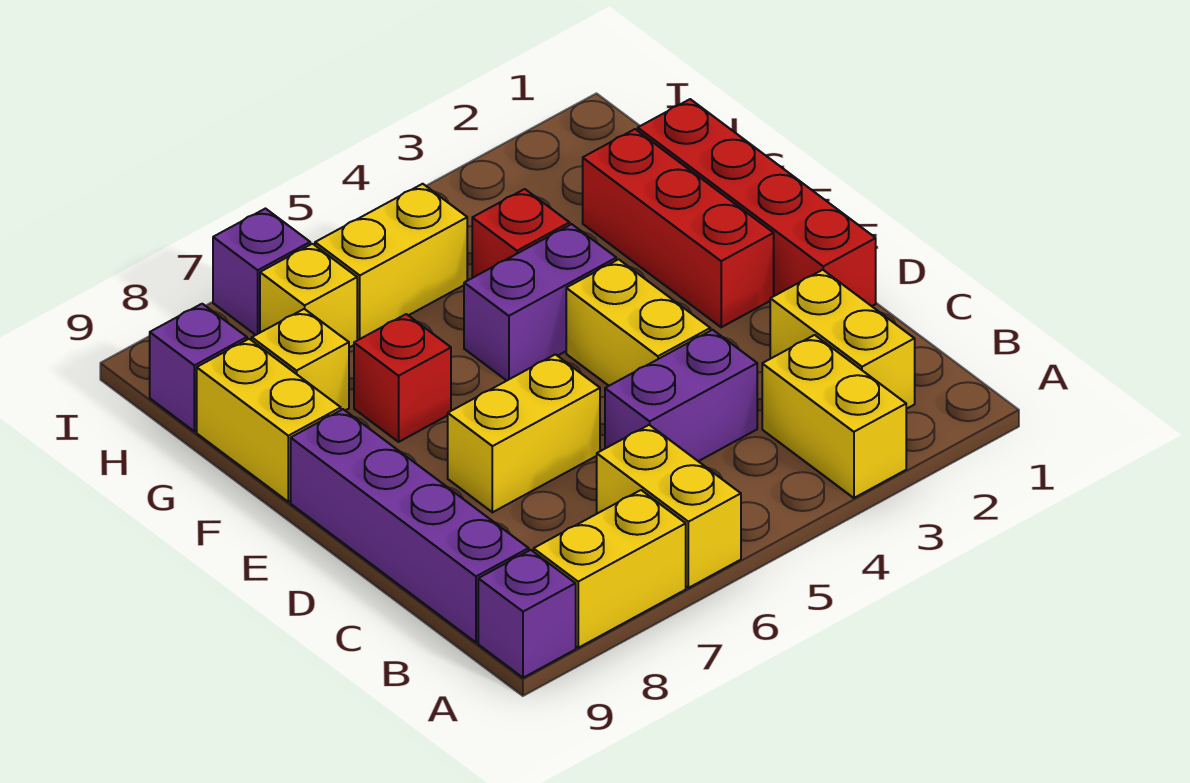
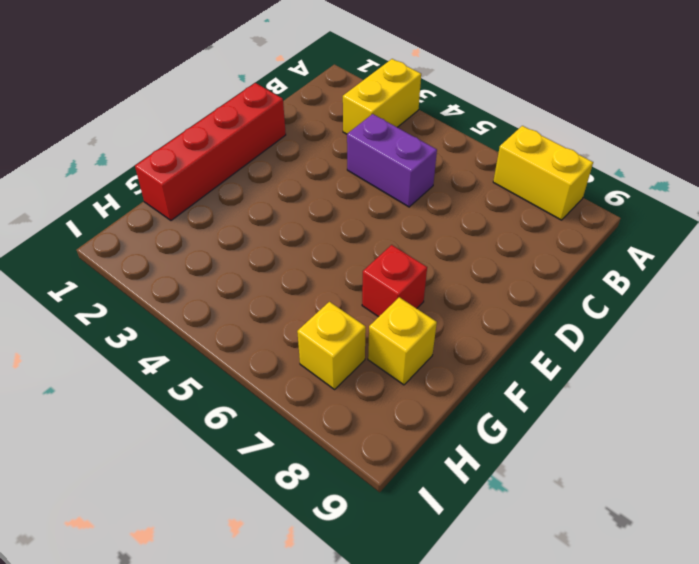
none -> yellow brick A6:B6 level 1
none -> purple brick A9 level 1
none -> yellow brick B2:C2 level 1

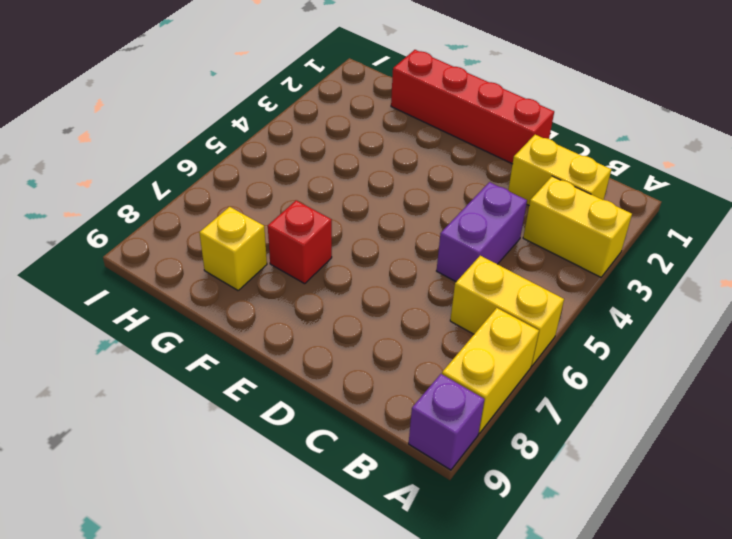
none -> purple brick B9:E9 level 1
none -> yellow brick D4:E4 level 1
none -> yellow brick D6:D7 level 1

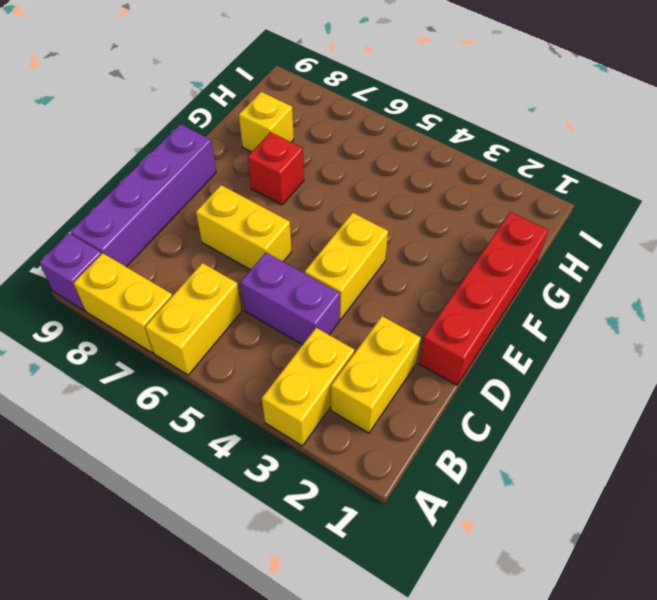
none -> red brick E2:G2 level 1
none -> purple brick F4:F5 level 1
none -> yellow brick F9:G9 level 1

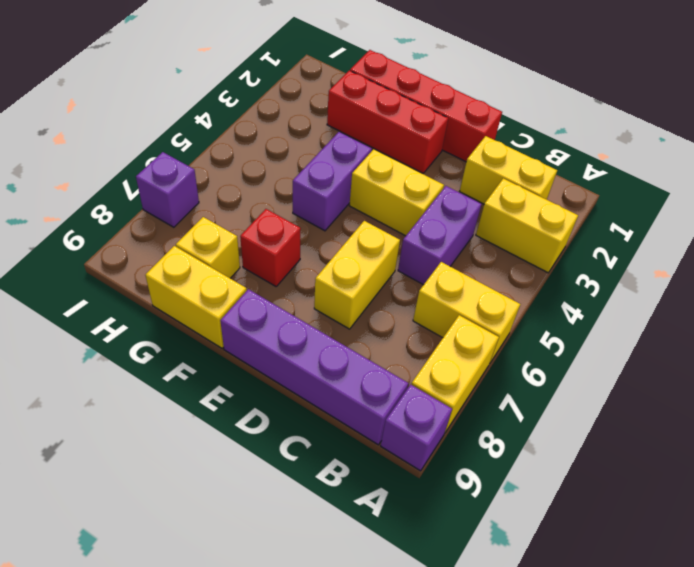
none -> red brick G4 level 1
none -> yellow brick H5:H6 level 1
none -> yellow brick H7 level 1

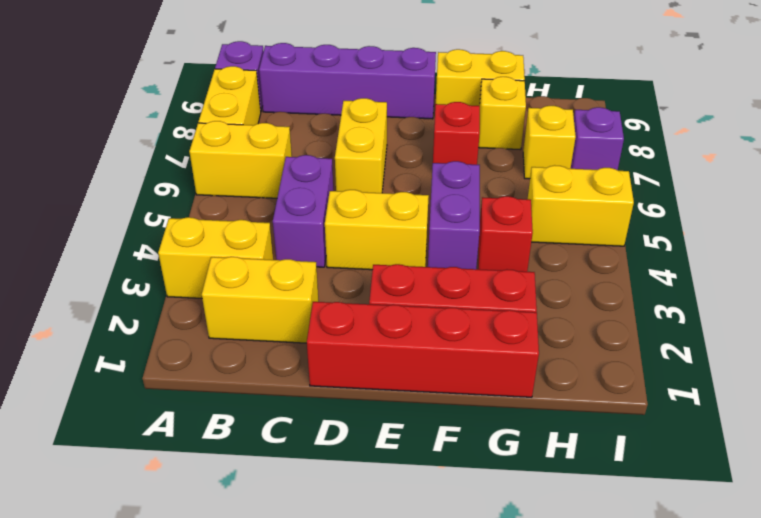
yellow brick H5:I5 level 1 -> yellow brick H5:H6 level 1
none -> purple brick H9 level 1

